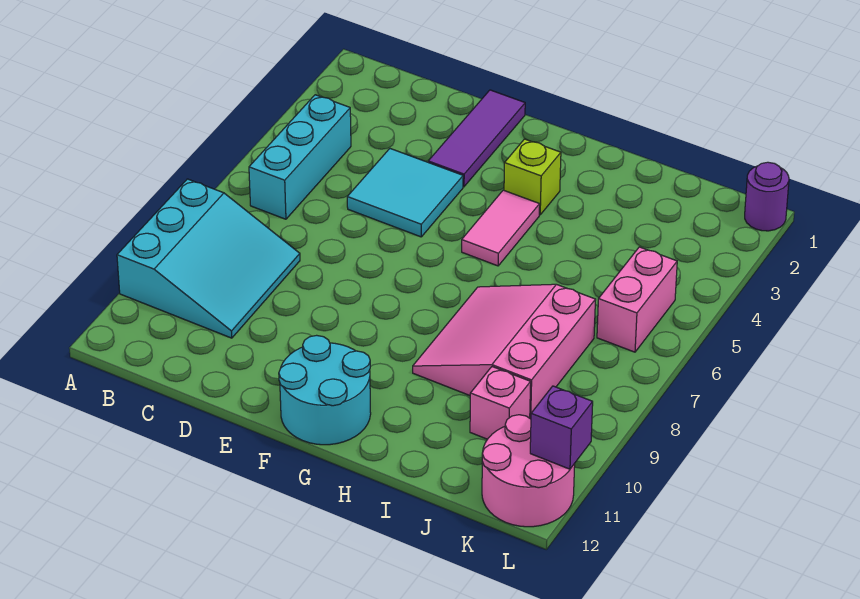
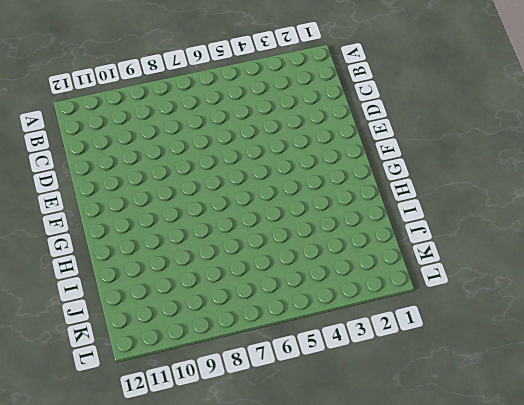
none -> cyan slope A8:C10 level 1 top A
none -> cyan brick B4:B6 level 1
none -> cyan tile D4:E5 level 1

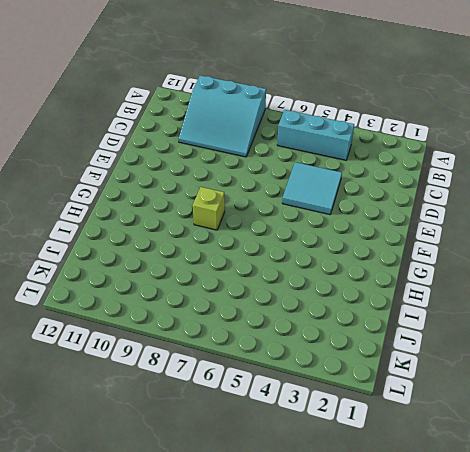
lime brick G8 level 1 -> lime brick G3 level 1
none -> purple tile E1:E3 level 1
none -> cyan round brick F11:G12 level 1
none -> pink tile G4:G5 level 1

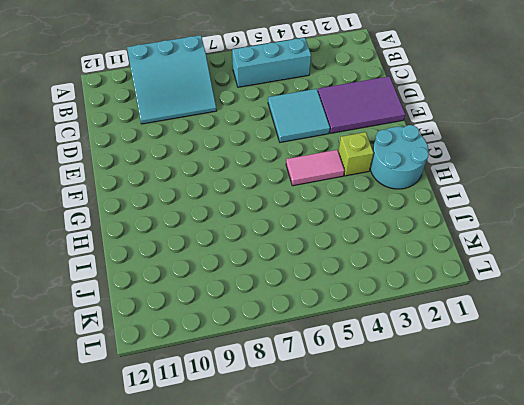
purple tile D1:E3 level 1 -> purple tile E1:E3 level 1
cyan round brick G1:H2 level 1 -> cyan round brick F11:G12 level 1
none -> pink slope H7:J9 level 1 top J
none -> pink brick J10 level 1
none -> pink brick K5:K6 level 1

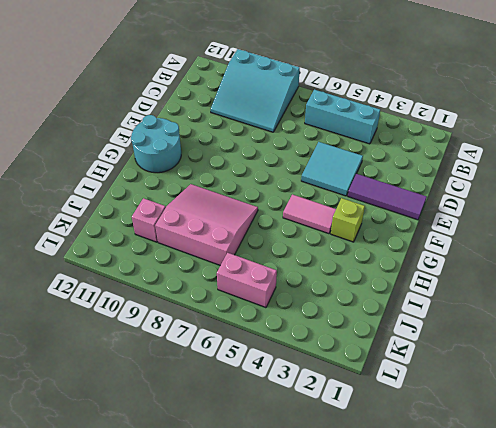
none -> pink round brick K11:L12 level 1
none -> purple round brick L1 level 1
none -> purple brick L11 level 2

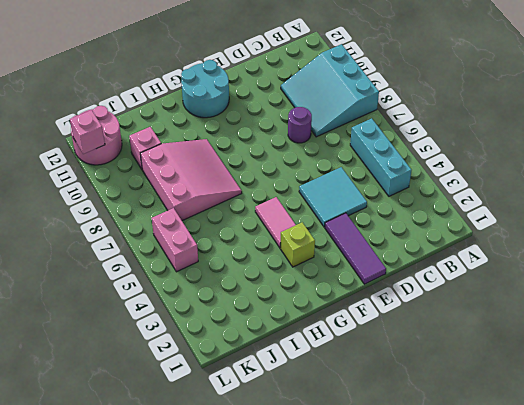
purple round brick D8 level 1 -> purple round brick L1 level 1
pink brick L11 level 2 -> purple brick L11 level 2

